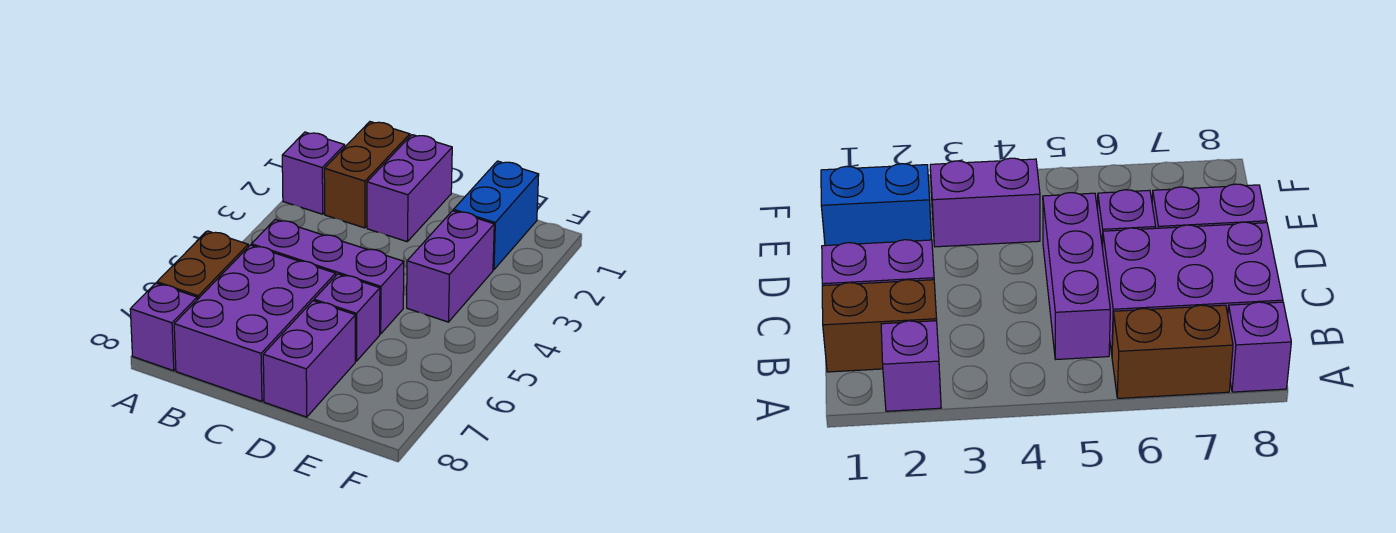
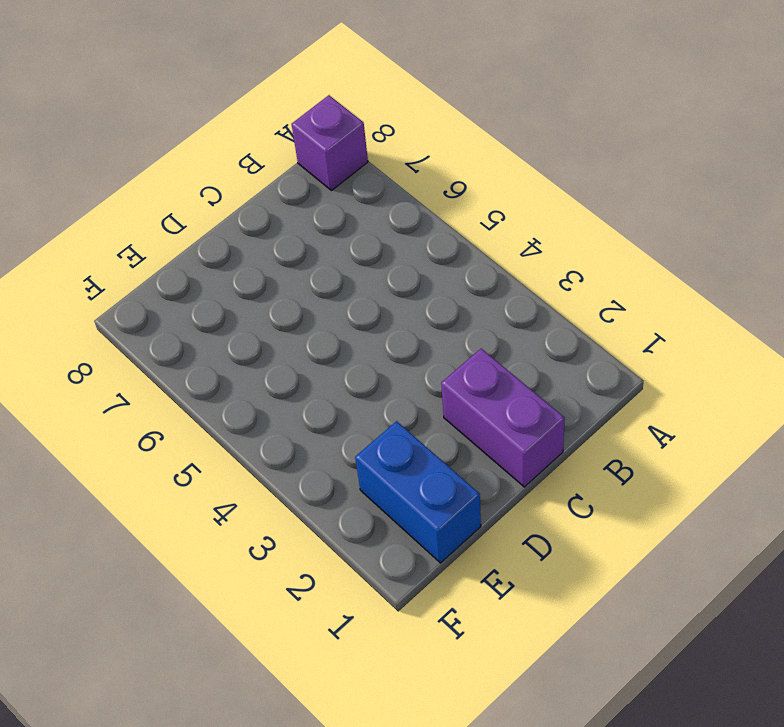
none -> purple brick A2 level 1
none -> brown brick A6:A7 level 1

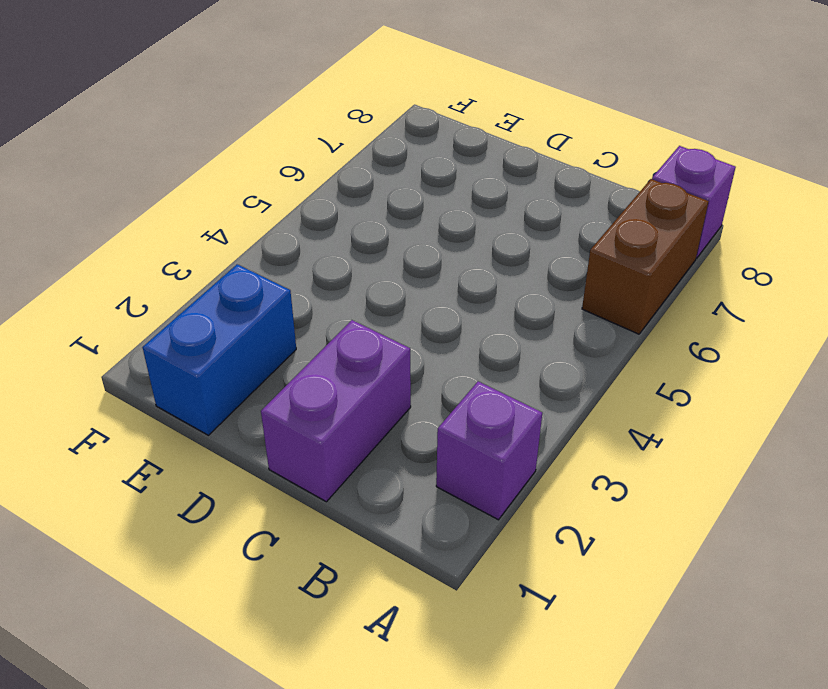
none -> brown brick B1:B2 level 1
none -> purple brick B5:D5 level 1

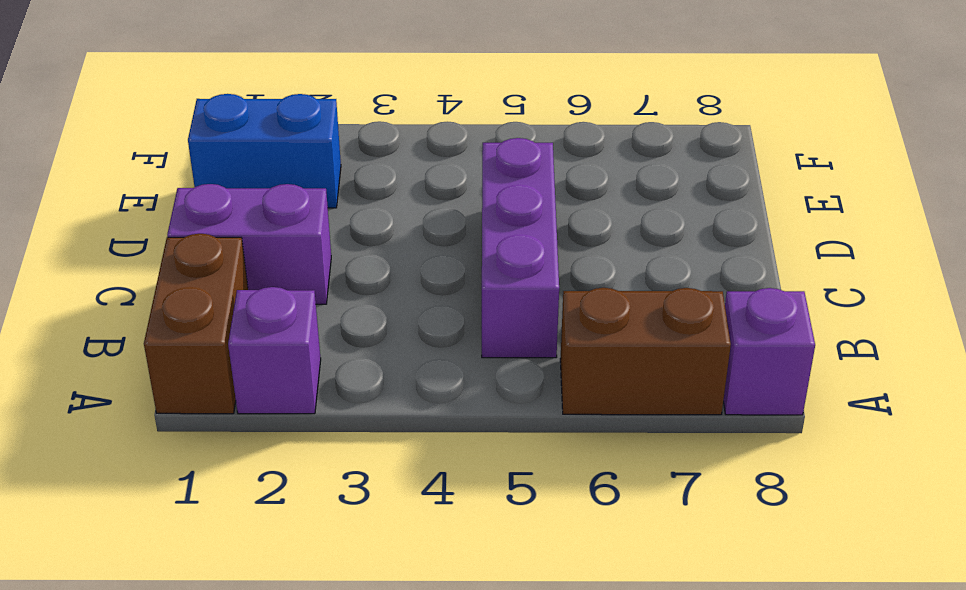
brown brick A1:B1 level 1 -> brown brick B1:B2 level 1
none -> purple brick B6:C8 level 1
none -> purple brick D6 level 1

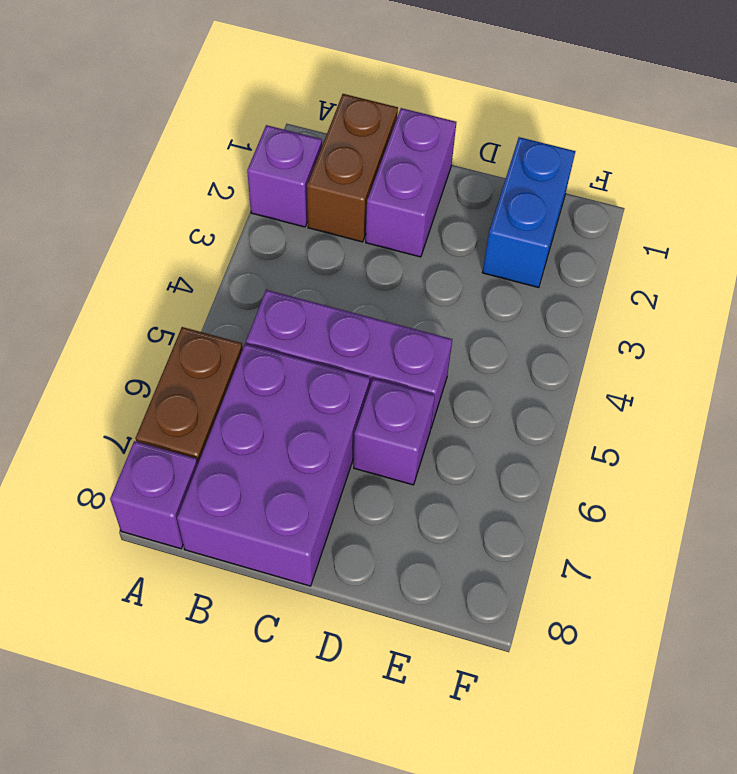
none -> purple brick D7:D8 level 1
none -> purple brick E3:E4 level 1

